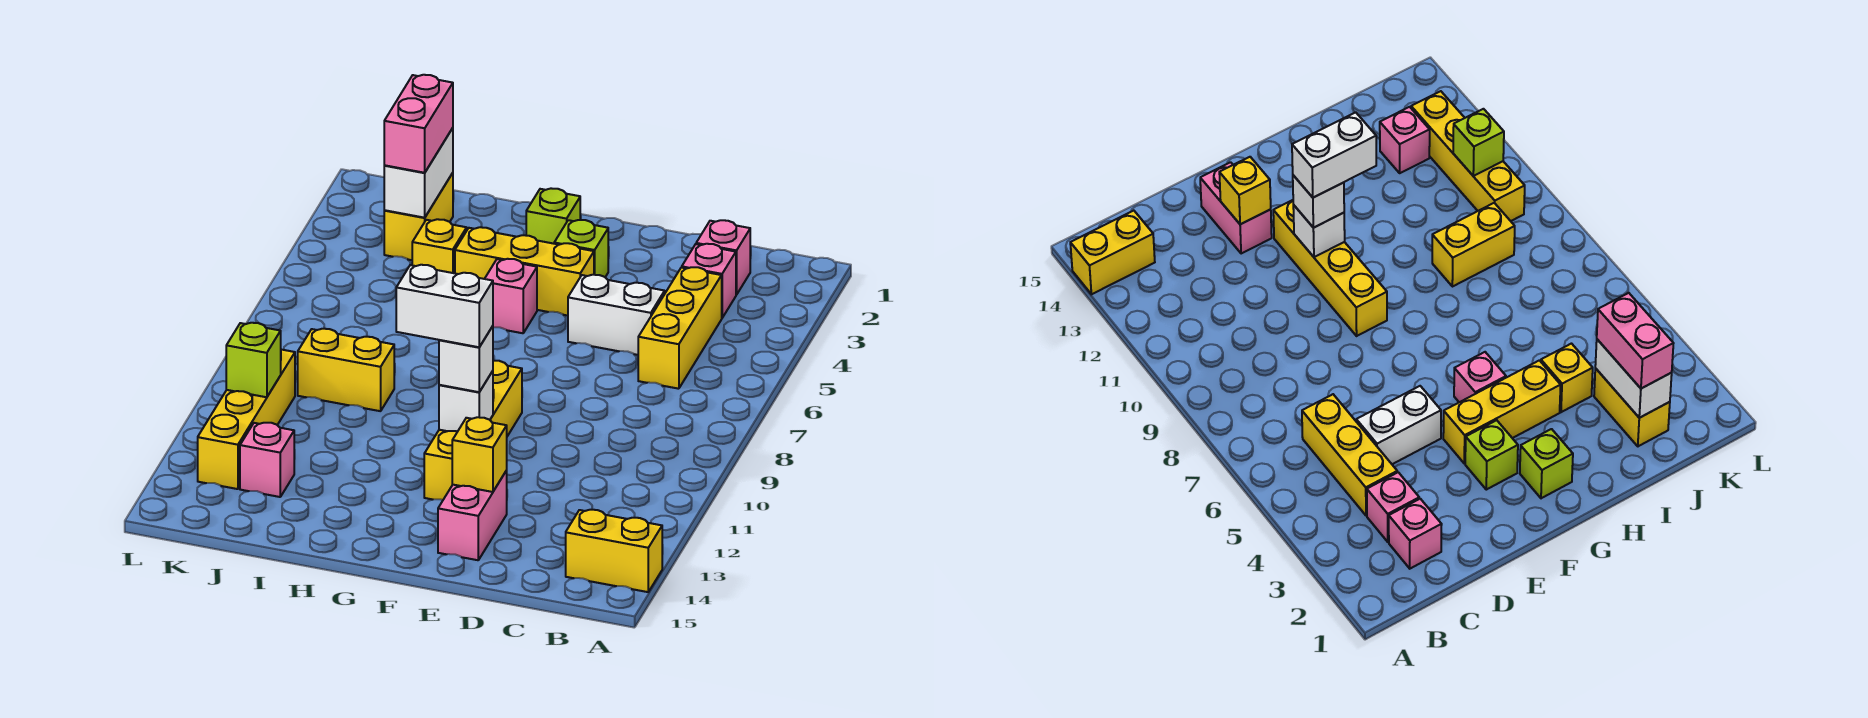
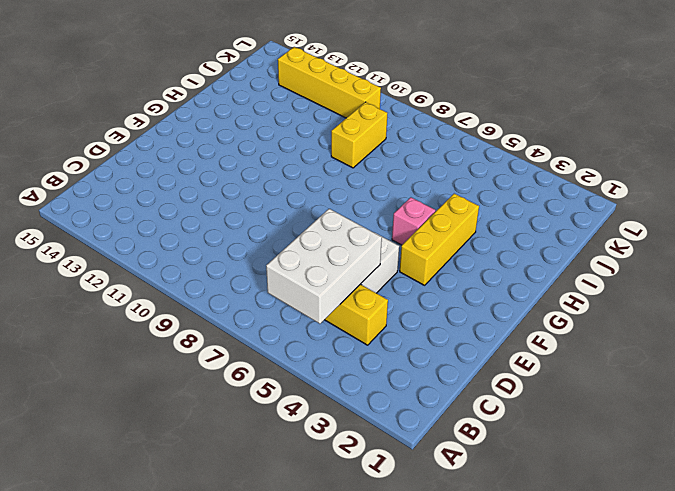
white brick B5:D6 level 2 -> none
none -> yellow brick A14:B14 level 1
none -> pink brick C2 level 1
none -> pink brick C3 level 1

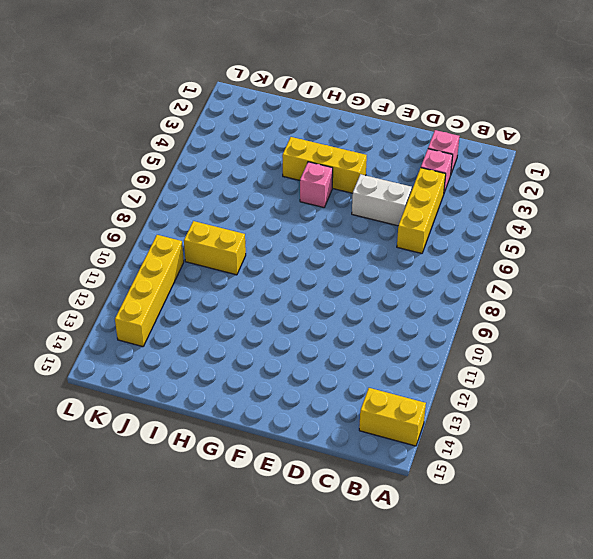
none -> pink brick E13:E14 level 1
none -> lime brick F3 level 1
none -> yellow brick F9:F12 level 1

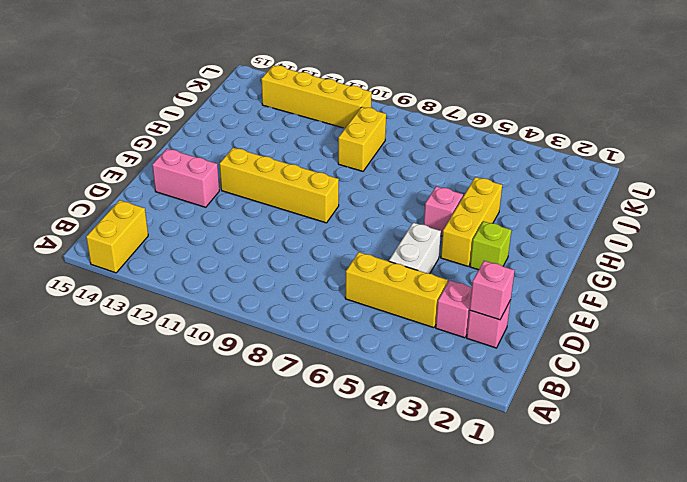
pink brick C2 level 2 -> pink brick J13 level 1
none -> lime brick G2 level 1
none -> yellow brick I4 level 1
none -> yellow brick J2:J3 level 1

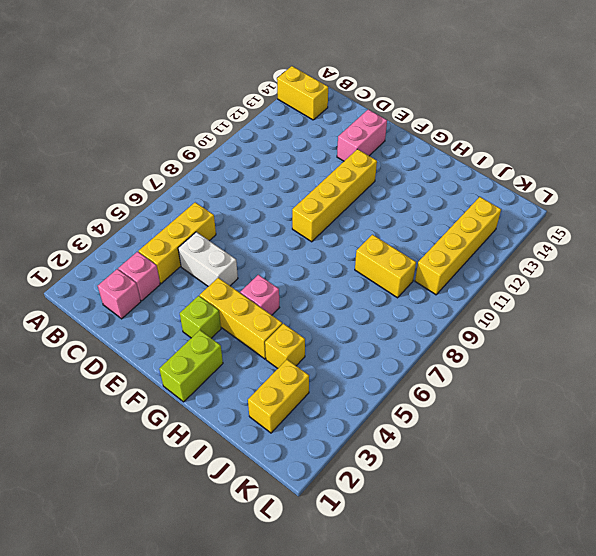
lime brick G1:G2 level 1 -> lime brick G2 level 1
none -> pink brick J13 level 1
none -> yellow brick E13 level 2
none -> white brick F11 level 2

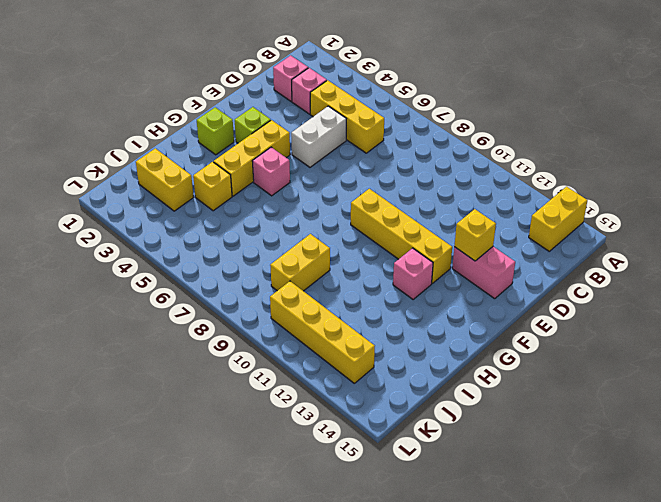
pink brick G12 level 1 -> pink brick J13 level 1
none -> white brick F11 level 2
none -> white brick J2:J3 level 2
none -> lime brick K11 level 2

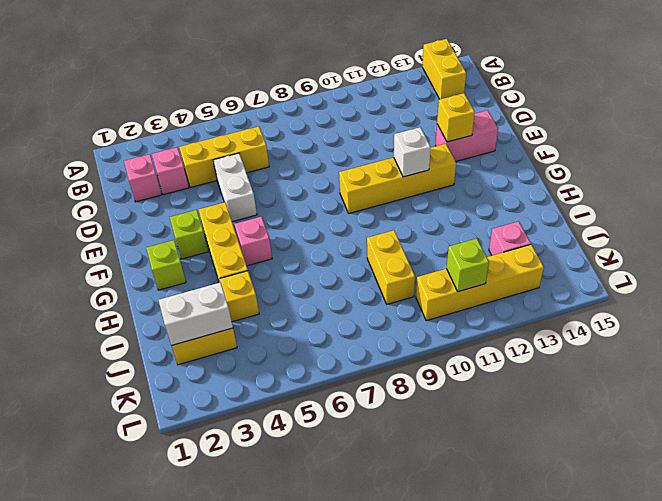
none -> white brick F11 level 3
none -> pink brick J2:J3 level 3
none -> white brick F11:G11 level 4

